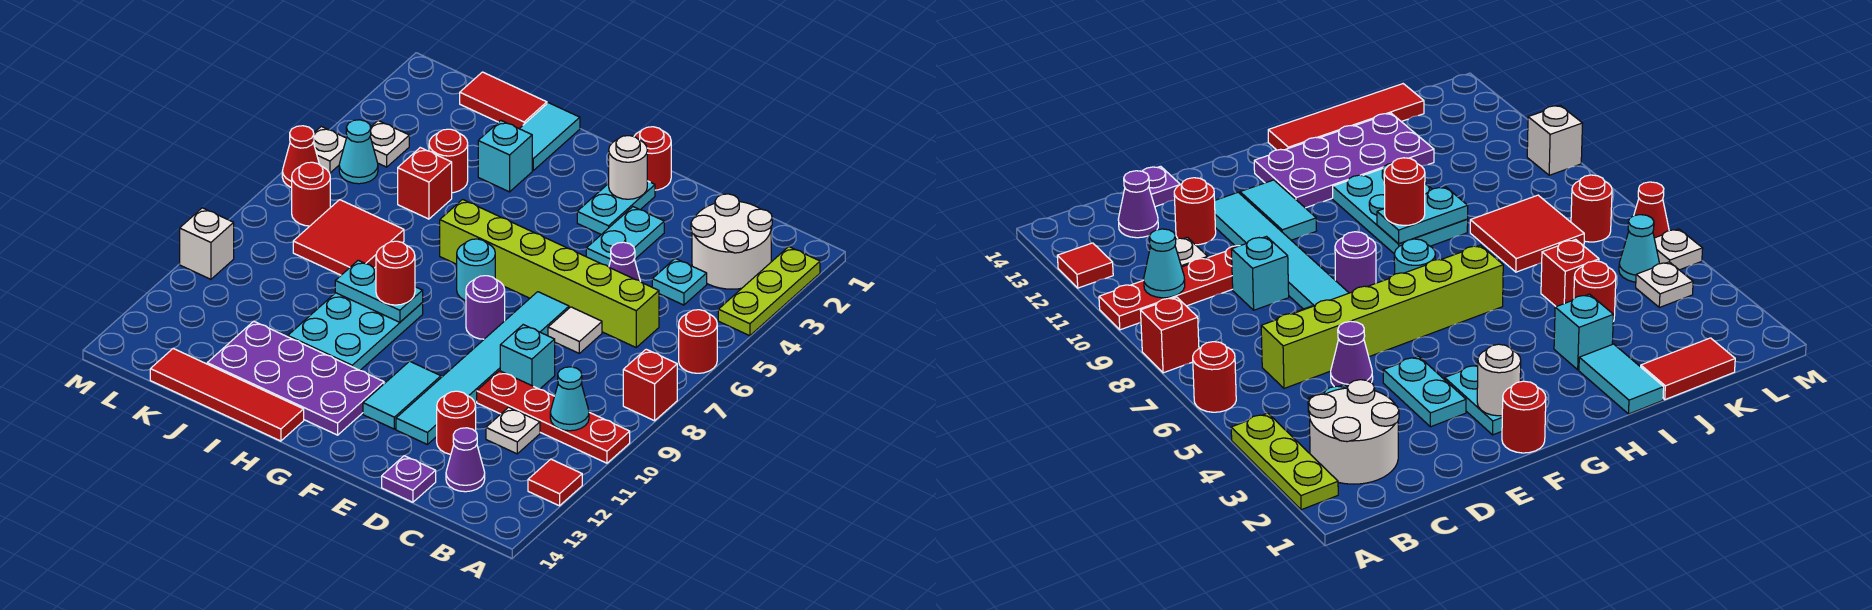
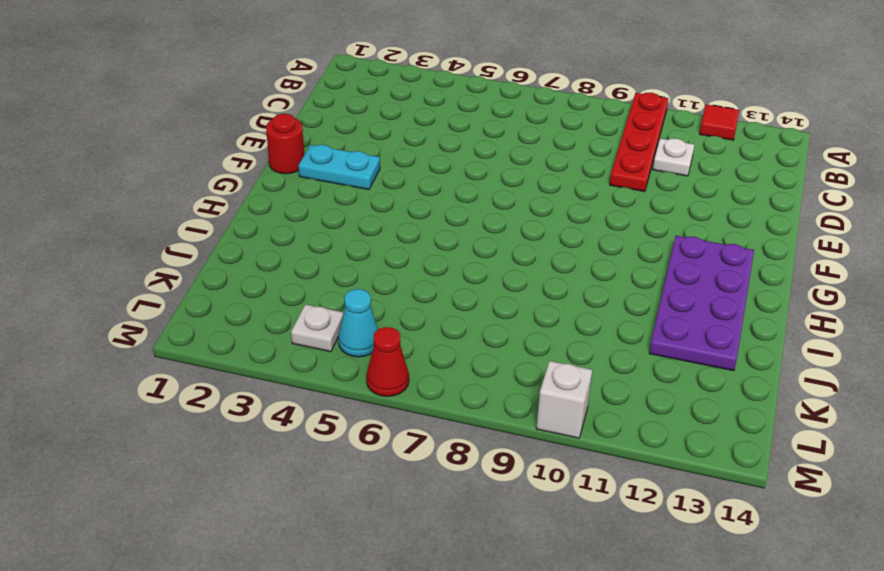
none -> lime plate A2:A4 level 1
none -> red round brick A6 level 1
none -> red brick A8 level 1
none -> white round brick B2:C3 level 1

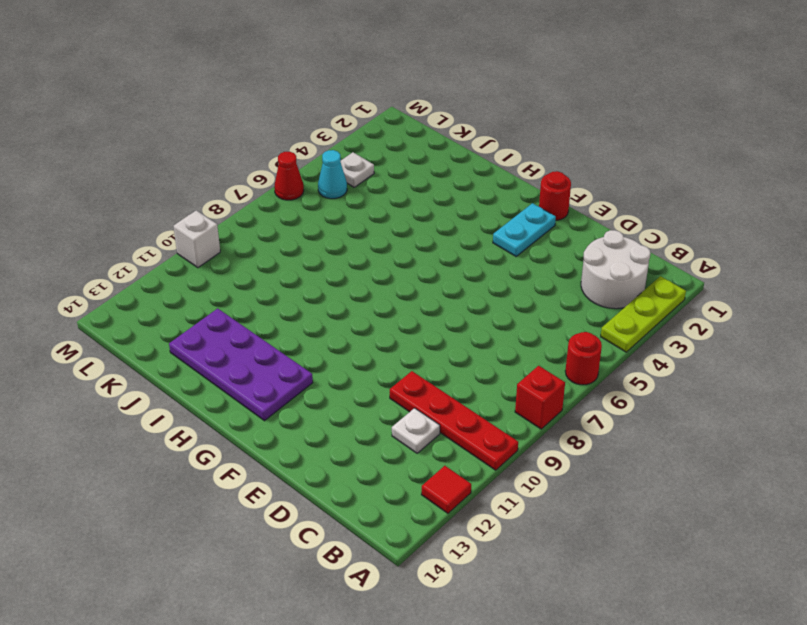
none -> cyan plate C4 level 1
none -> lime brick C6:H6 level 1
none -> purple cone C13 level 1
none -> purple cone D5 level 1

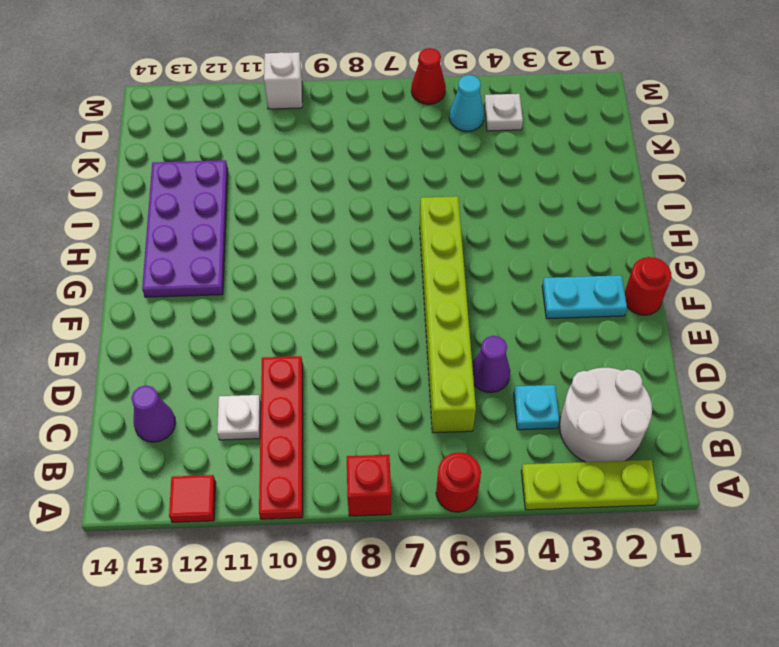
none -> white tile D7 level 1
none -> cyan brick D9 level 1
none -> red round brick D12 level 1
none -> purple plate D14 level 1

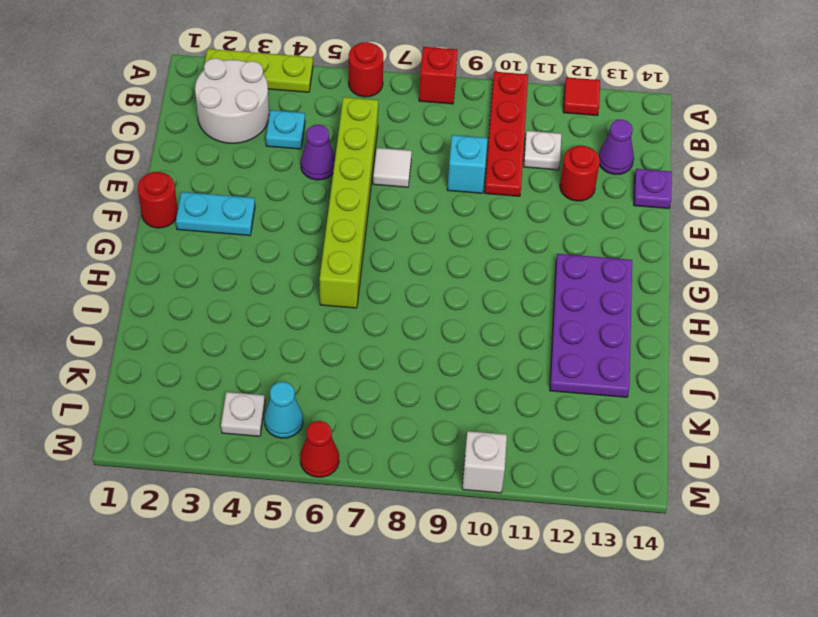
none -> cyan plate E3:E4 level 1
none -> cyan tile E7:E12 level 1
none -> purple round brick F8 level 1
none -> cyan tile F11:F12 level 1

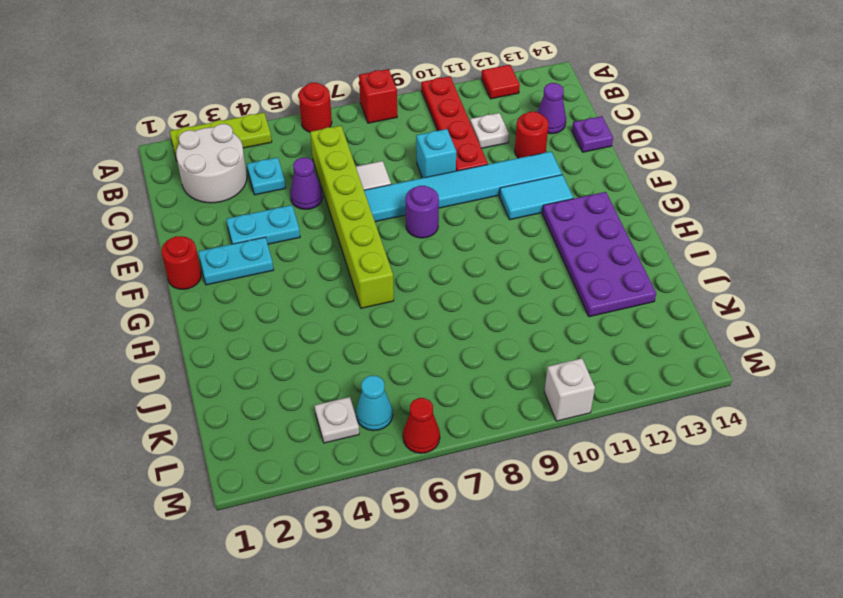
none -> cyan round brick G7 level 1
none -> cyan plate H9:I11 level 1
none -> red tile H14:K14 level 1
none -> cyan tile I1:I2 level 1

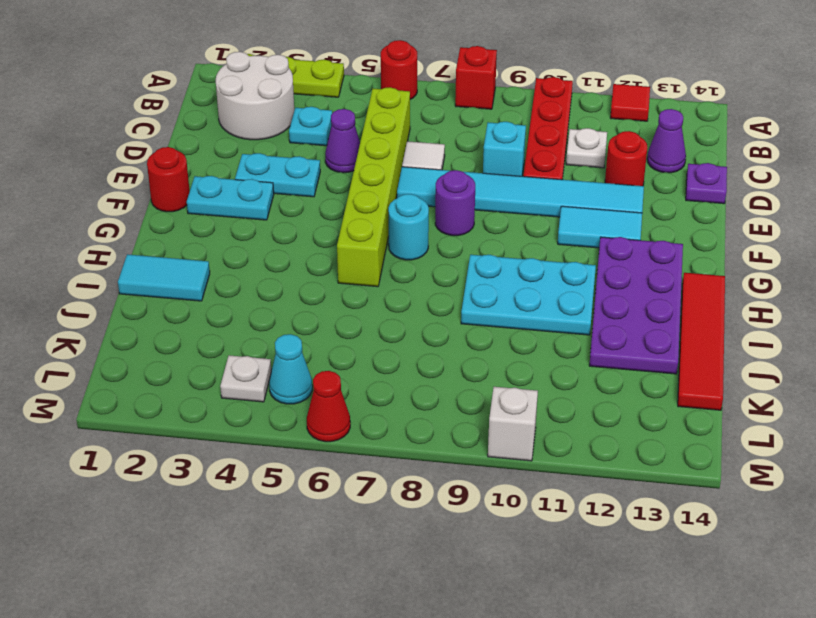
none -> cyan brick I3 level 1
none -> red tile J1:K1 level 1
none -> red round brick J4 level 1
none -> red brick J5 level 1

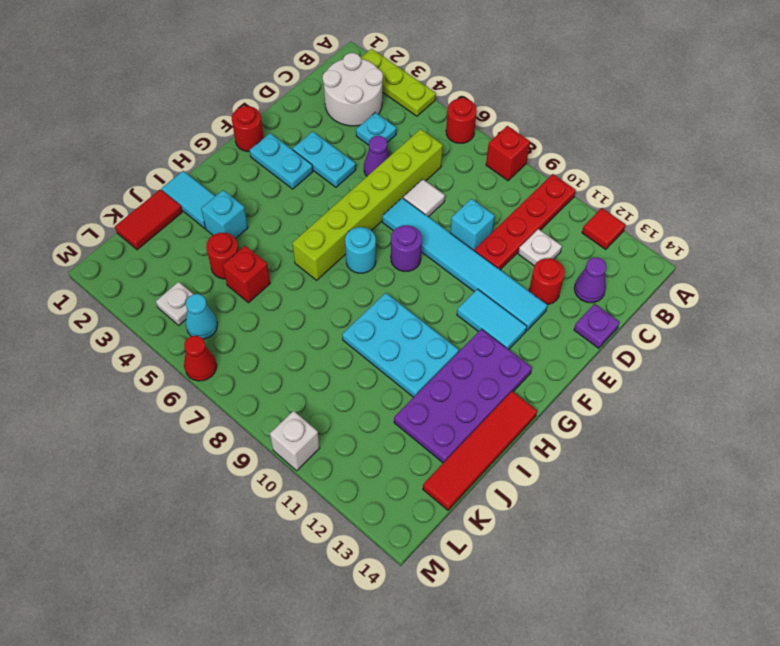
none -> red tile J7:K8 level 1
none -> red round brick L7 level 1
none -> white plate M5 level 1
none -> cyan cone B10 level 2

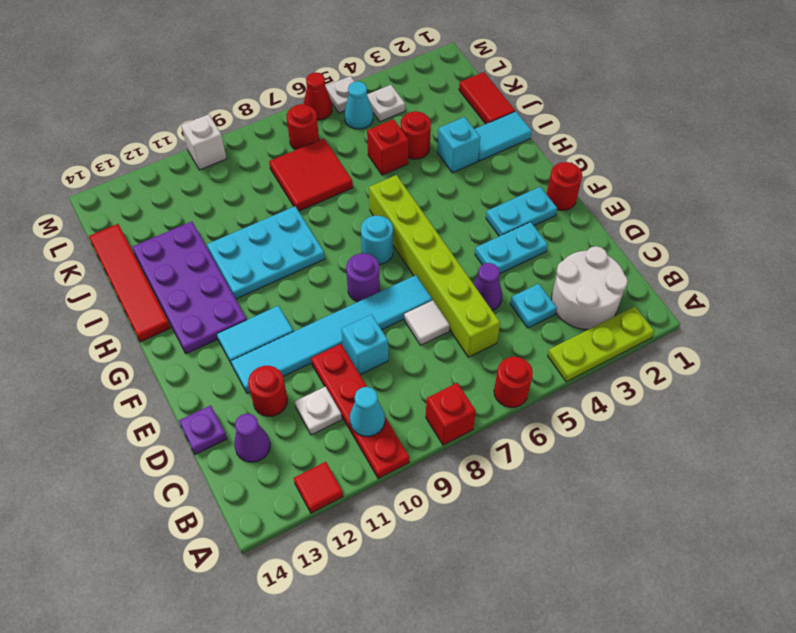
none -> white round brick F2 level 2
none -> cyan plate H9:I9 level 2
none -> red round brick H9 level 3

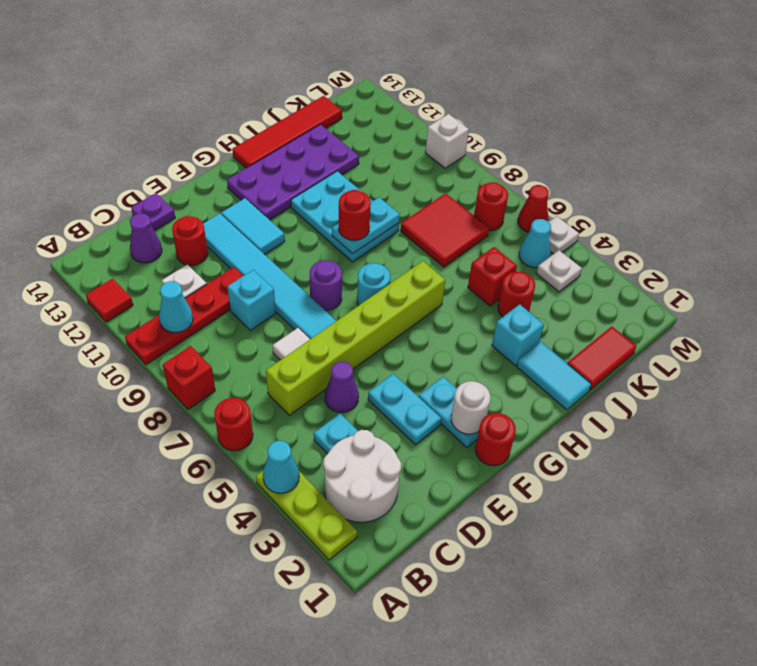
cyan cone A4 level 2 -> none

